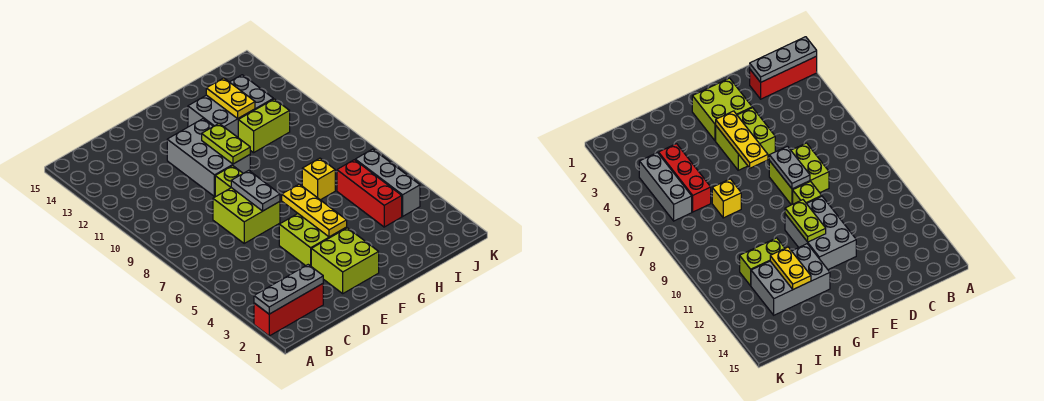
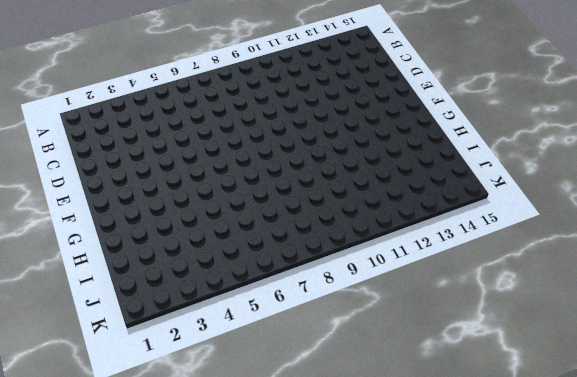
none -> red brick A2:C2 level 1
none -> lime brick D7:E8 level 1
none -> lime brick E2:F3 level 1

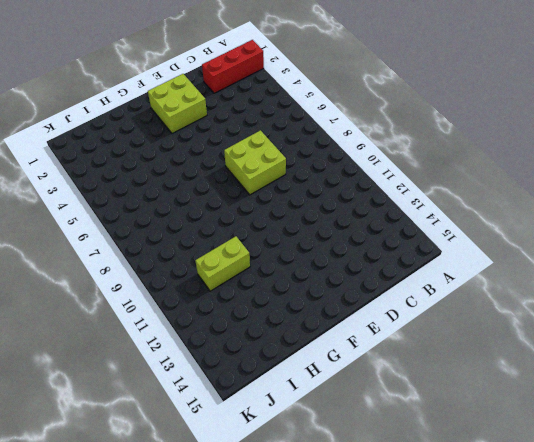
none -> lime brick E4:F5 level 1
none -> lime brick E9 level 1
none -> grey brick E10:F12 level 1

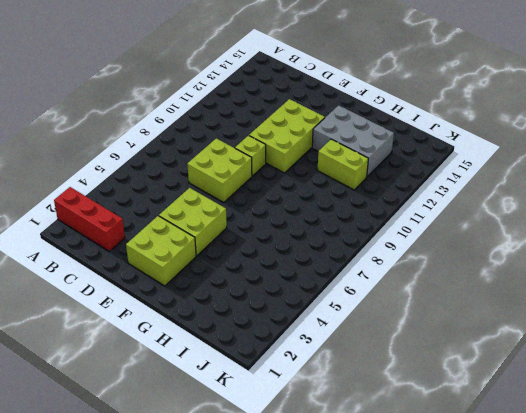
lime brick E10:F12 level 1 -> grey brick E10:F12 level 1
none -> yellow brick H7 level 1
none -> red brick I4:I6 level 1
none -> grey brick J4:J6 level 1

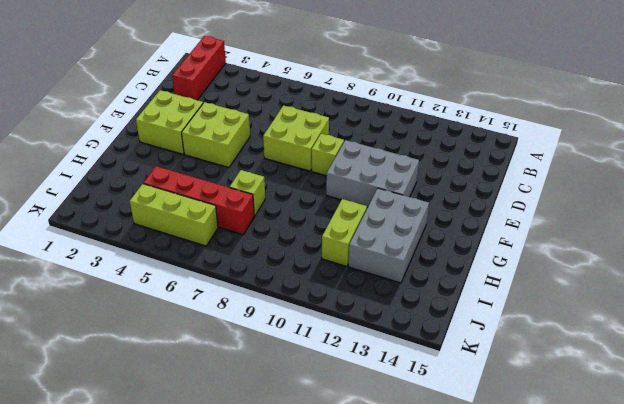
lime brick H7 level 1 -> yellow brick H7 level 1
red brick I4:I7 level 1 -> red brick I4:I6 level 1
lime brick J4:J6 level 1 -> grey brick J4:J6 level 1
none -> grey plate A2:C2 level 2
none -> grey plate E7:E8 level 2
none -> yellow plate F4:F6 level 2

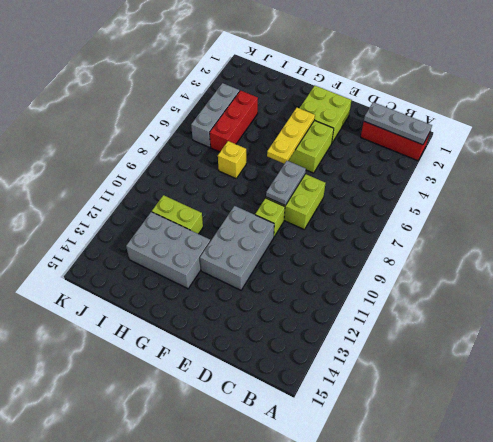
none -> lime plate F10:F11 level 2
none -> yellow plate H12:H13 level 2

